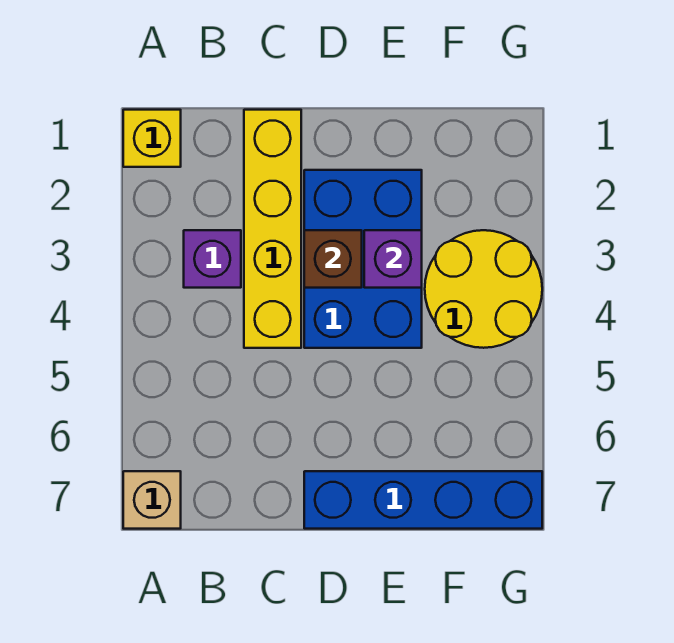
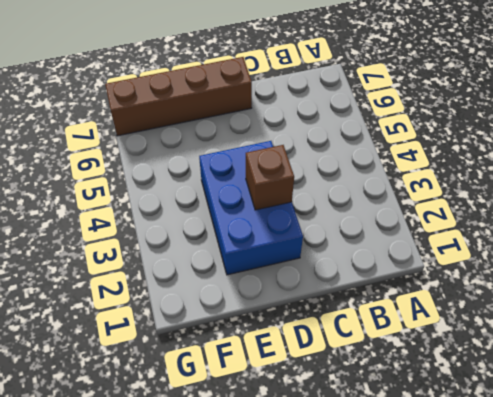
brown brick D7:G7 level 1 -> blue brick D7:G7 level 1
none -> yellow brick A1 level 1
none -> tan brick A7 level 1

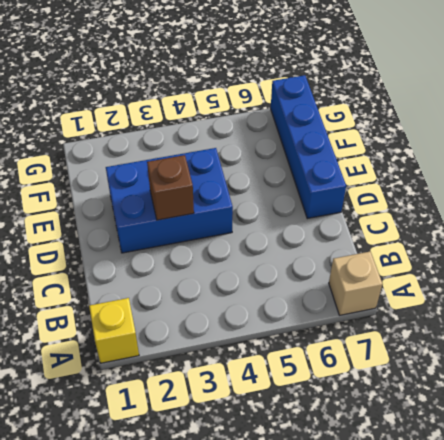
none -> purple brick B3 level 1
none -> yellow brick C1:C4 level 1

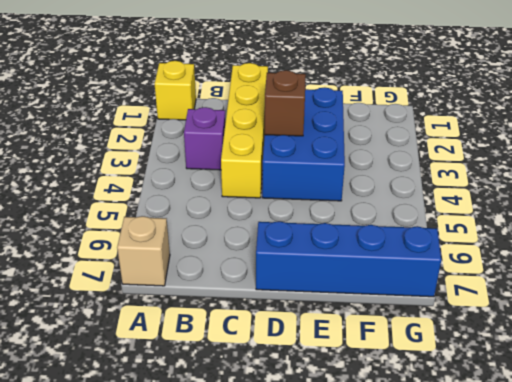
none -> yellow round brick F3:G4 level 1
none -> purple brick E3 level 2

